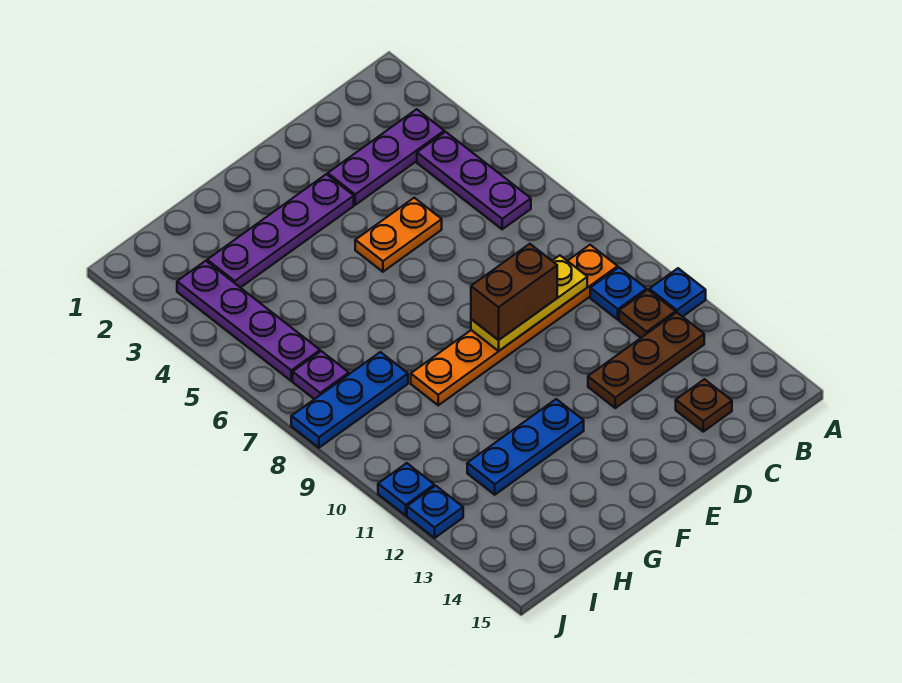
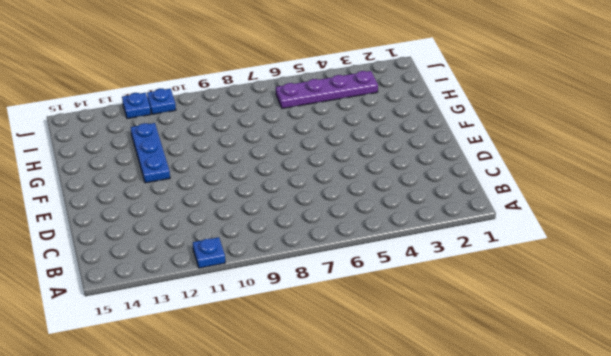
none -> purple plate B3:D3 level 1
none -> purple plate B4:B6 level 1
none -> orange plate B9:G9 level 1

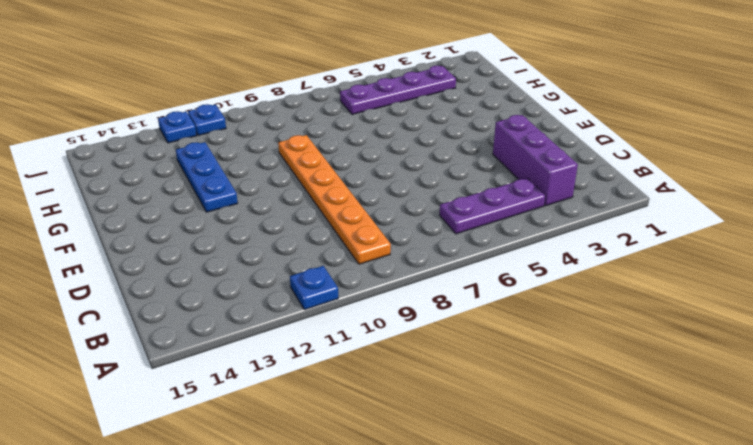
purple brick B3:D3 level 1 -> purple plate B3:D3 level 1
none -> blue plate B10 level 1
none -> brown plate B11 level 1
none -> brown plate B12:D12 level 1

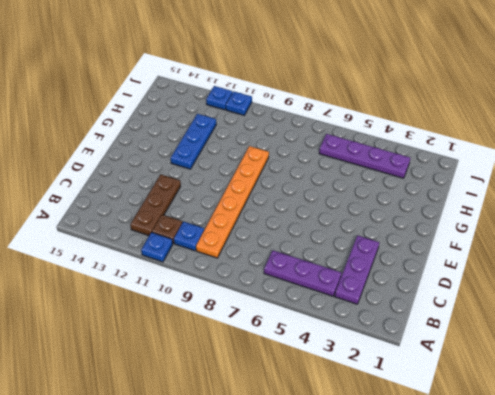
none -> brown plate C14 level 1
none -> orange plate D5:E5 level 1
none -> purple plate E3:H3 level 1

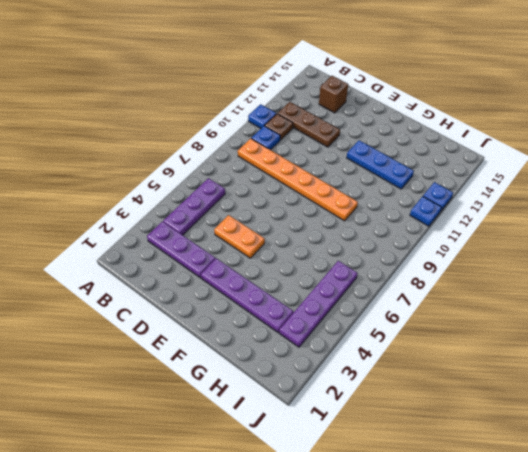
brown brick C14 level 1 -> brown plate C14 level 1
none -> blue plate H8:J8 level 1
none -> purple plate I7 level 1
none -> yellow plate C9:E9 level 2

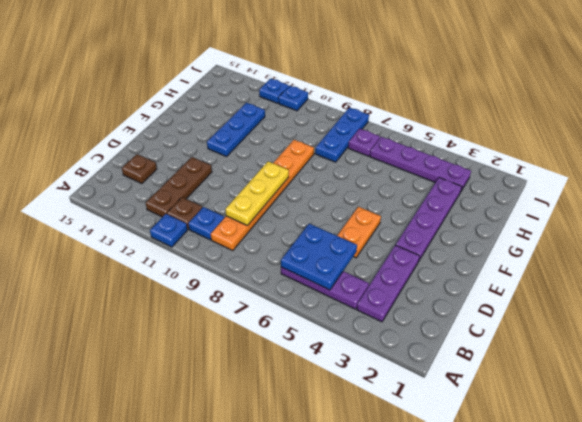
blue plate B5:C6 level 2 -> none
none -> brown brick D9:E9 level 3

